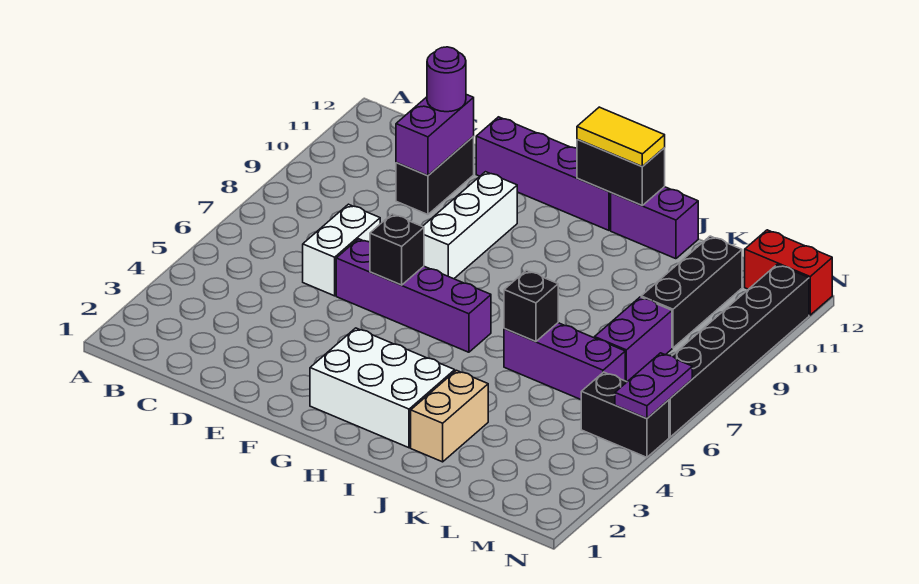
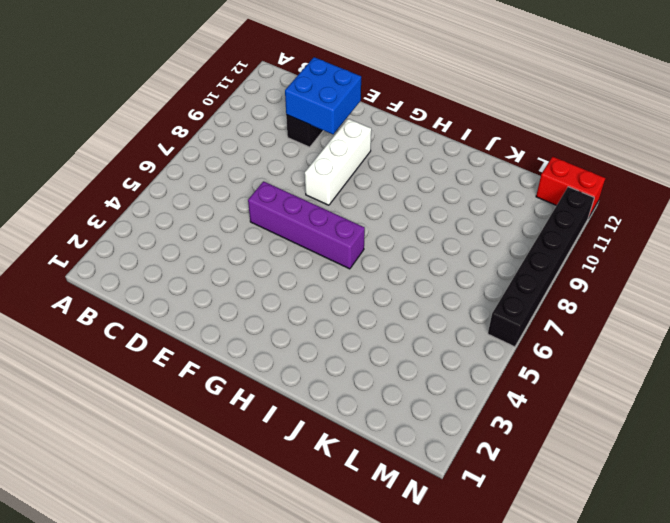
blue brick D10:E11 level 2 -> purple brick D10:D11 level 2
none -> white brick D6:D7 level 1
none -> purple brick E12:H12 level 1
none -> white brick G2:I3 level 1

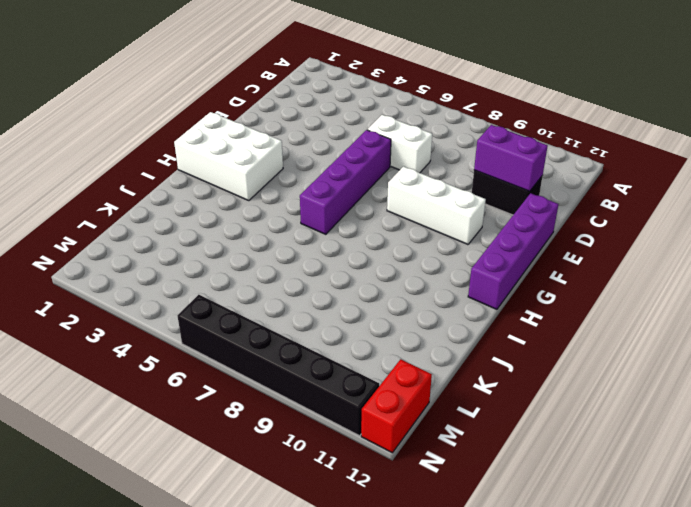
white brick G1:H3 level 1 -> white brick G2:I3 level 1
none -> purple brick I12:J12 level 1
none -> tan brick J2:J3 level 1
none -> purple brick J6:L6 level 1

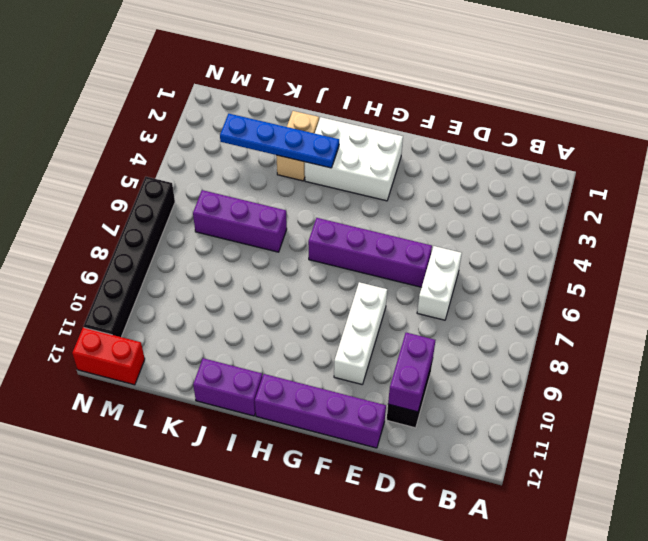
blue plate I3:L3 level 2 -> none
none -> purple brick L7:L8 level 1
none -> black brick L9:L11 level 1
none -> black brick M5:N5 level 1

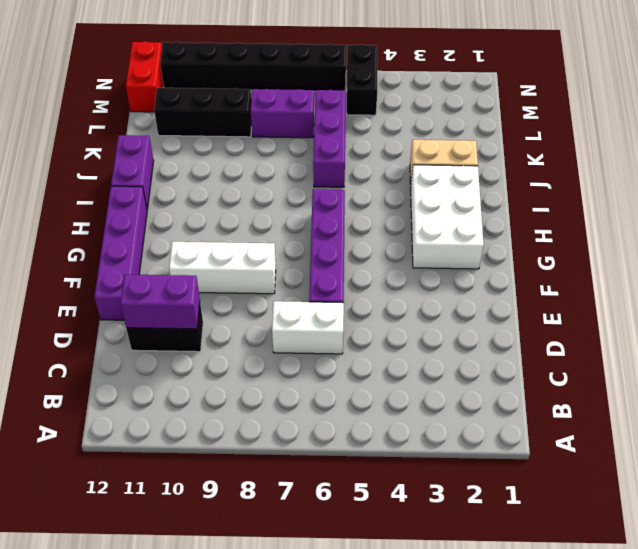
none -> black brick F6 level 2
none -> black brick H12:I12 level 2
none -> black brick J6 level 2

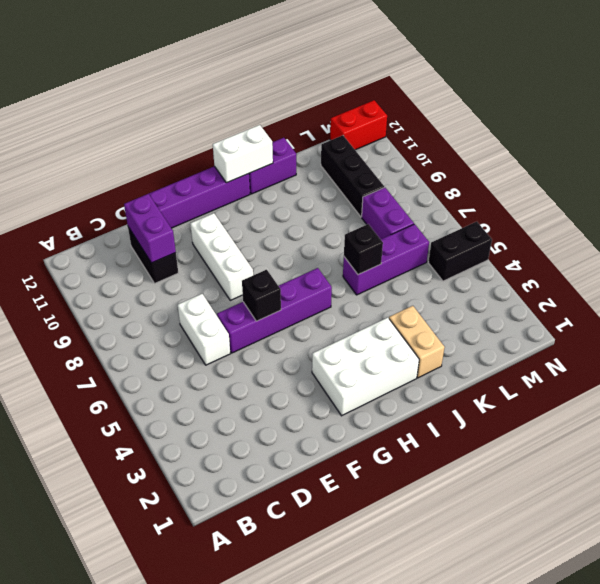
white brick H12:I12 level 2 -> black brick H12:I12 level 2
none -> black brick N6:N11 level 1
none -> purple plate N5:N6 level 2
none -> purple round brick D11 level 3

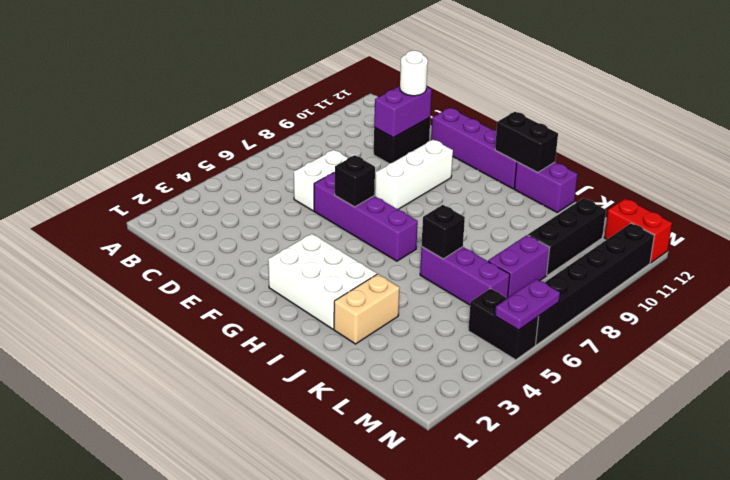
white round brick D11 level 3 -> purple round brick D11 level 3
none -> yellow tile H12:I12 level 3

